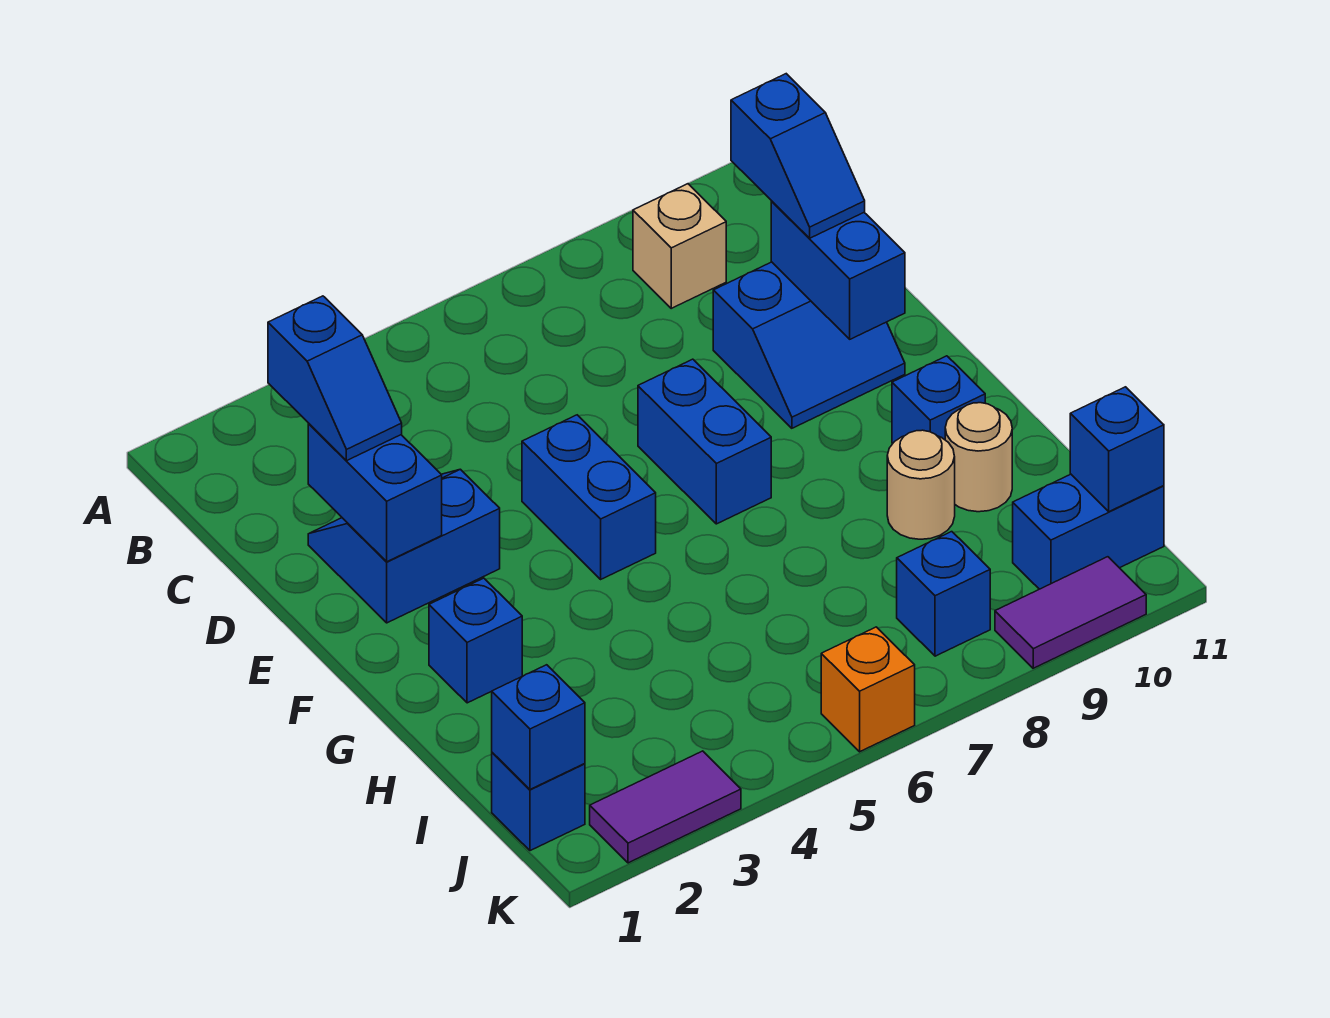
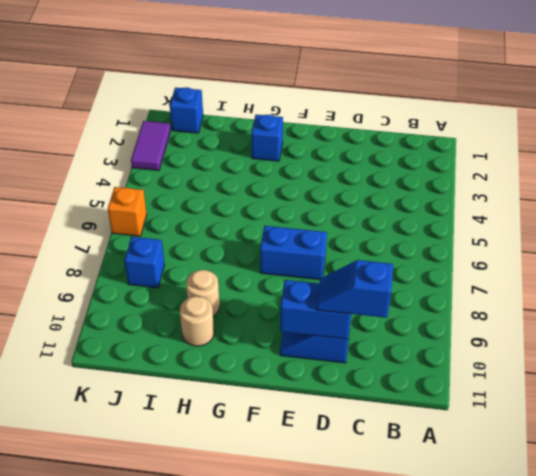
none -> tan brick B9 level 1
none -> blue slope D2:E3 level 1 top E
none -> blue brick E5:F5 level 1

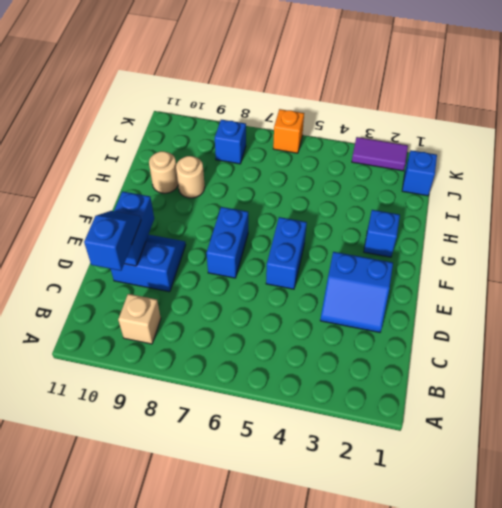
none -> blue brick G10 level 1
none -> blue brick J10:J11 level 1
none -> purple tile K9:K10 level 1

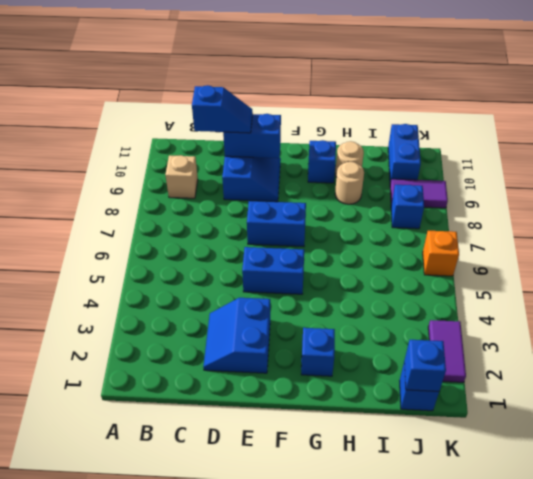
purple tile J9:K9 level 1 -> purple tile K9:K10 level 1
none -> blue brick D2:E2 level 2
none -> blue brick J11 level 2
none -> blue slope C2:D2 level 3 top C

